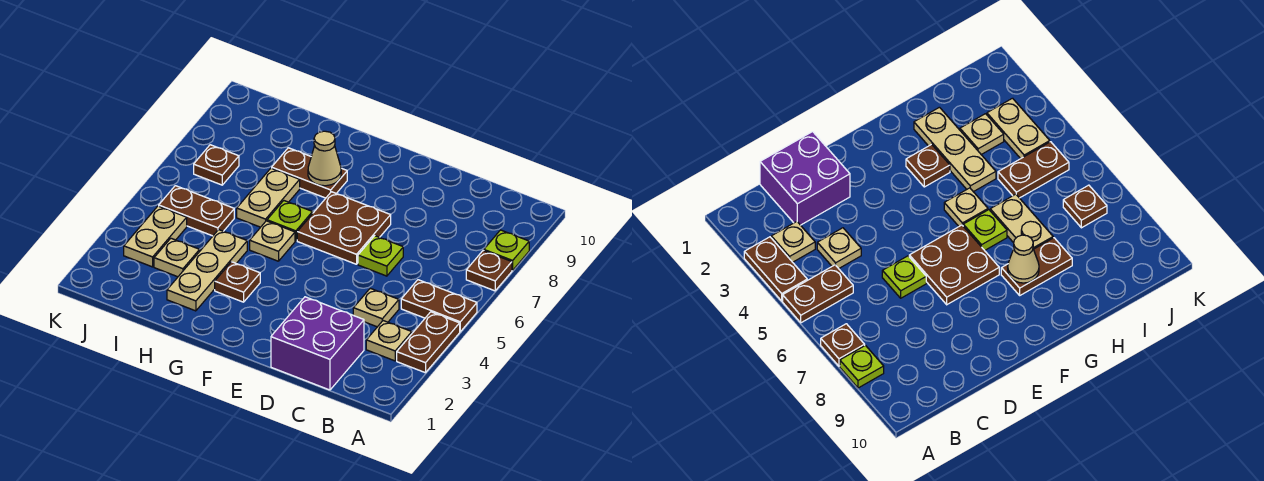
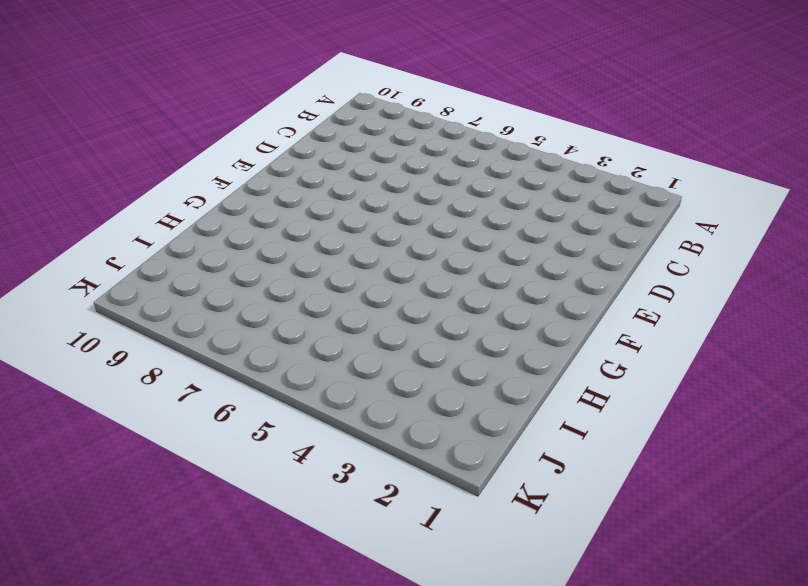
none -> brown plate A3:A4 level 1
none -> brown plate A5:B5 level 1
none -> brown plate A7 level 1

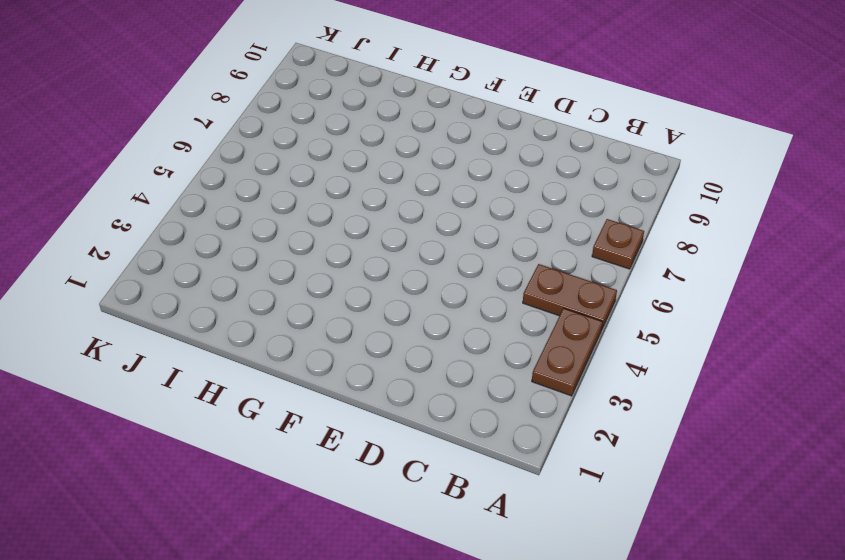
none -> lime plate A8 level 1
none -> tan plate B3 level 1
none -> purple brick C1:D2 level 1

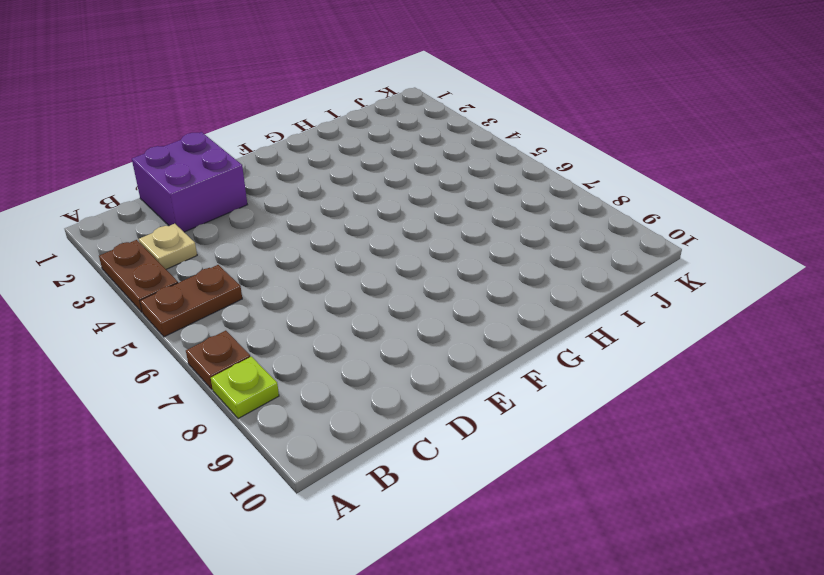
none -> tan plate C4 level 1
none -> lime plate D6 level 1
none -> brown plate E6:F7 level 1

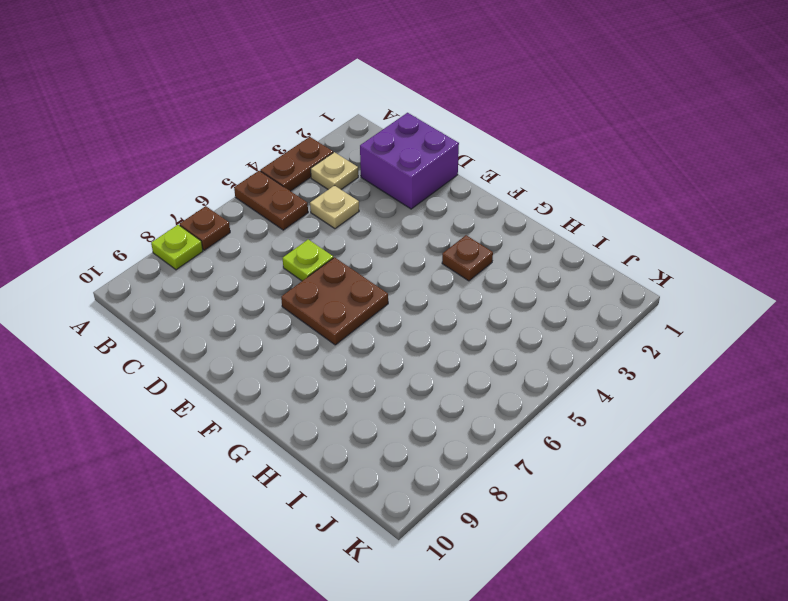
none -> tan plate G5 level 1
none -> lime plate G6 level 1
none -> brown plate G8:H8 level 1

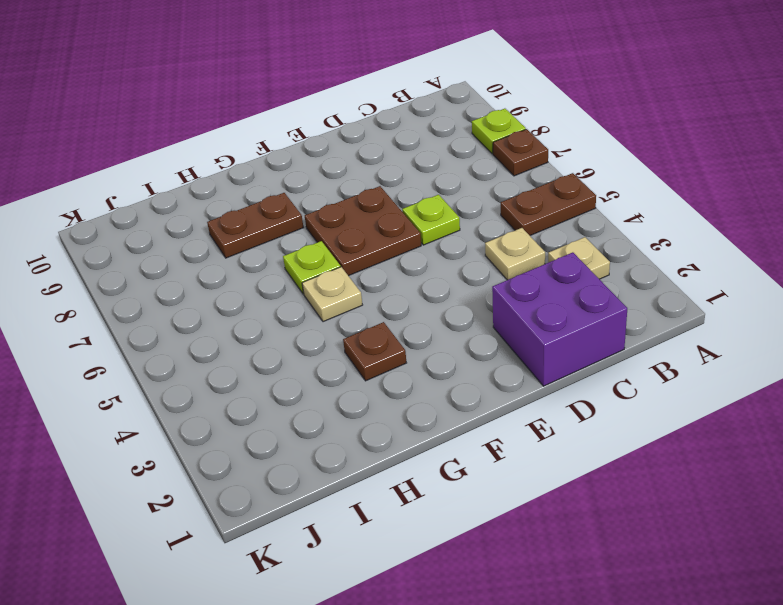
none -> brown plate A3:A4 level 1
none -> tan plate H2:H4 level 1
none -> tan plate H6:H7 level 1

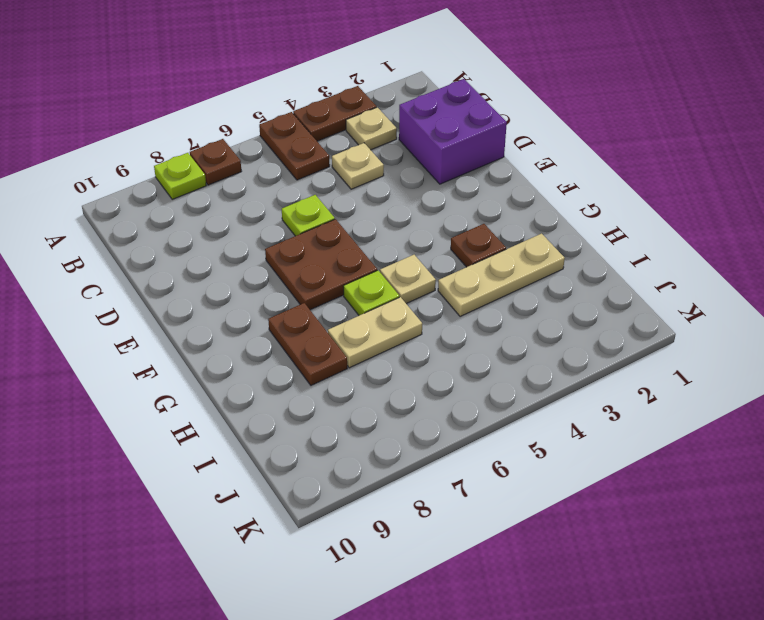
none -> tan plate I3 level 1
none -> brown plate I5:J5 level 1
none -> tan plate J3:J4 level 1

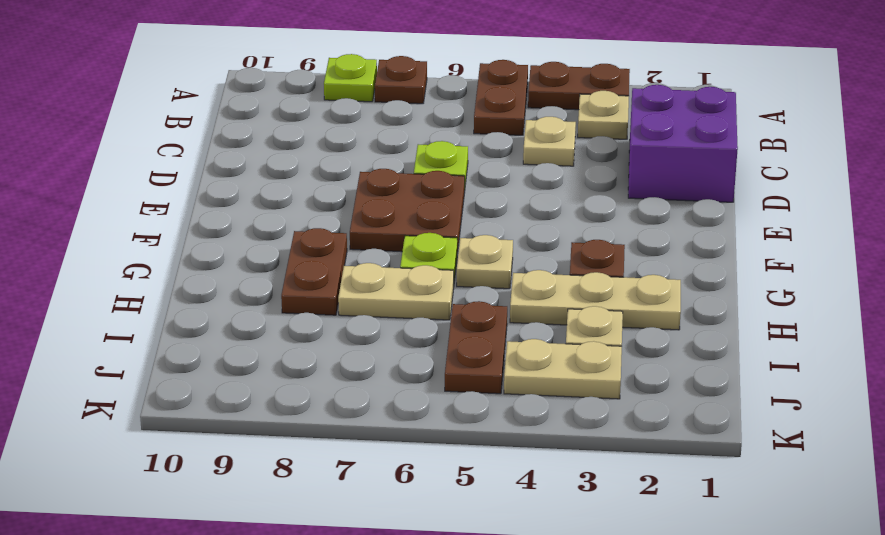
none -> brown plate J7 level 1
none -> tan cone G8 level 2

